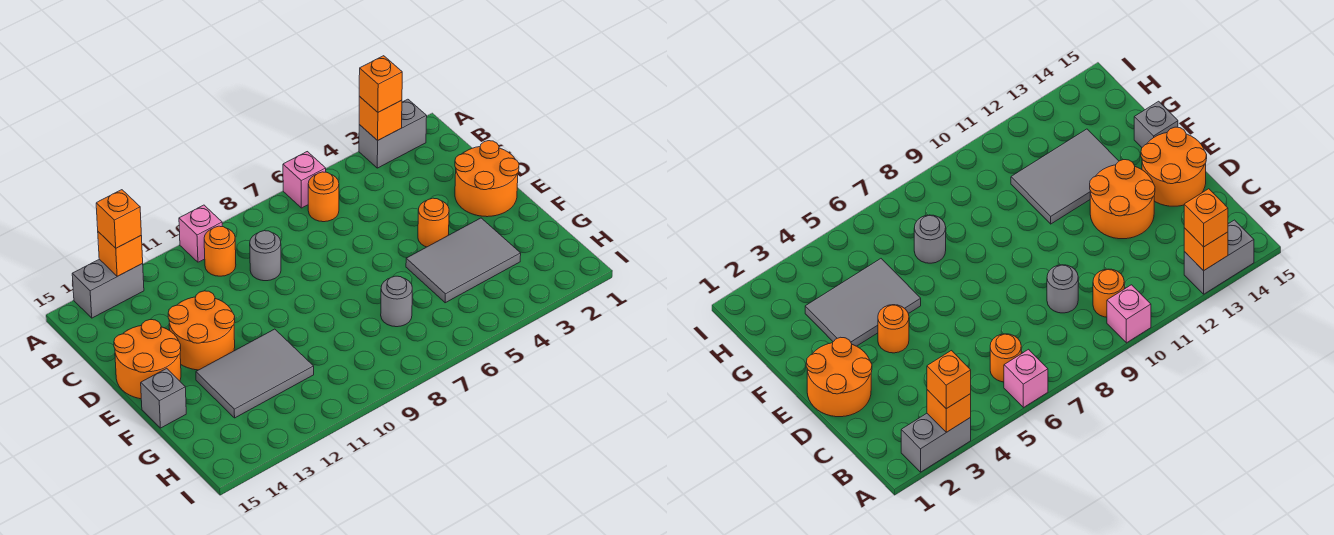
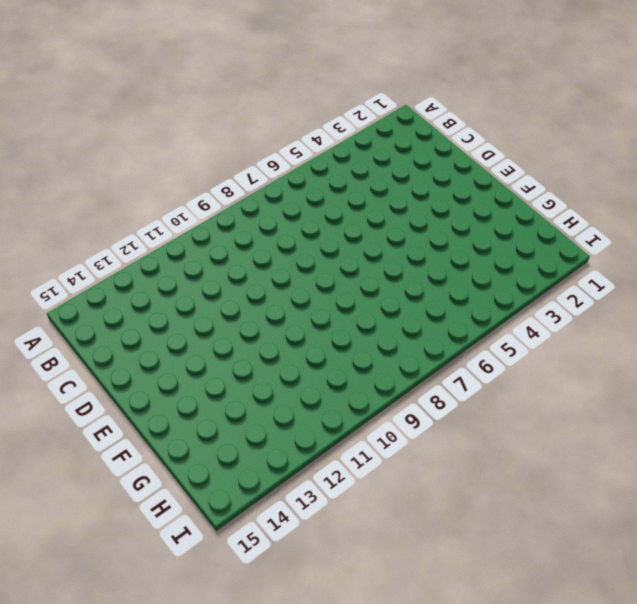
none -> grey brick A2:A3 level 1
none -> pink brick A6 level 1
none -> pink brick A10 level 1

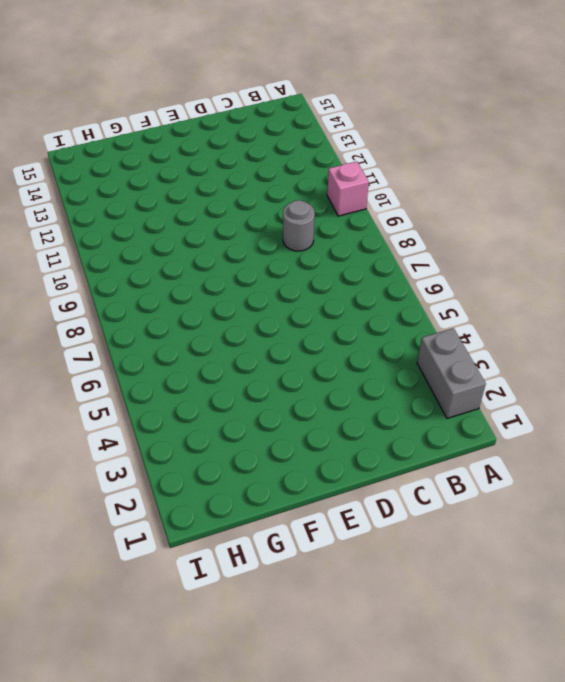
none -> pink brick A6 level 1
none -> grey brick A13:A14 level 1
none -> orange round brick B6 level 1

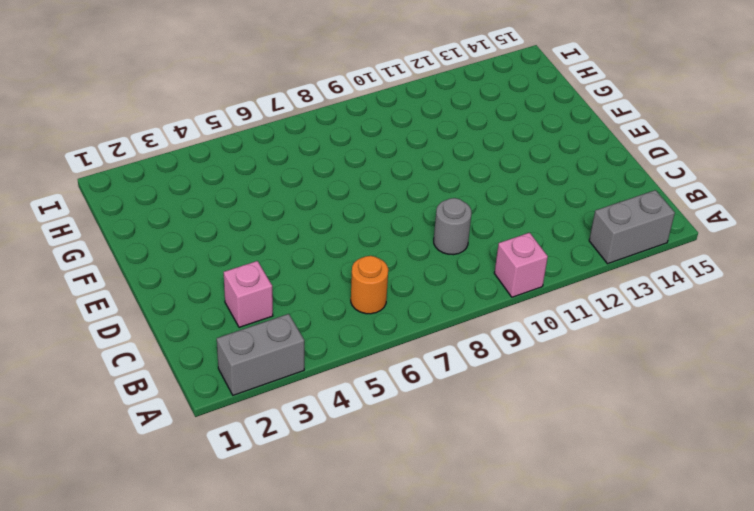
pink brick C3 level 1 -> pink brick A6 level 1
none -> orange round brick B10 level 1
none -> orange round brick D1:E2 level 1
none -> orange round brick D12:E13 level 1

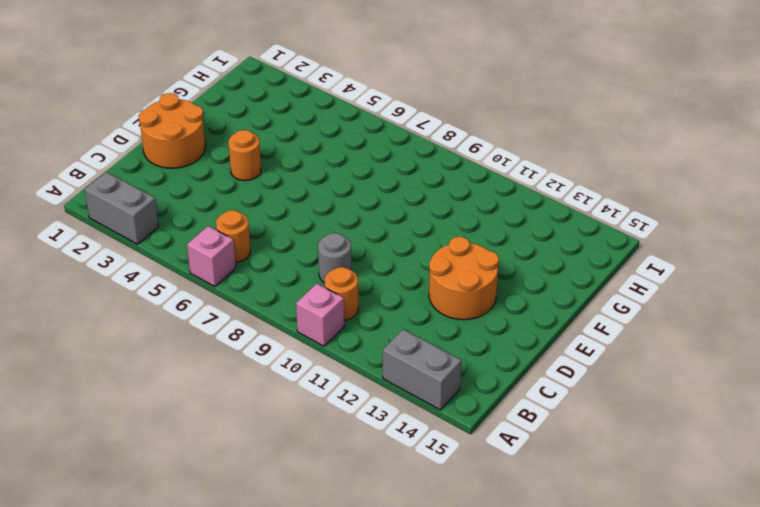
none -> orange round brick D14:E15 level 1
none -> grey tile F3:G5 level 1
none -> grey tile F11:G13 level 1

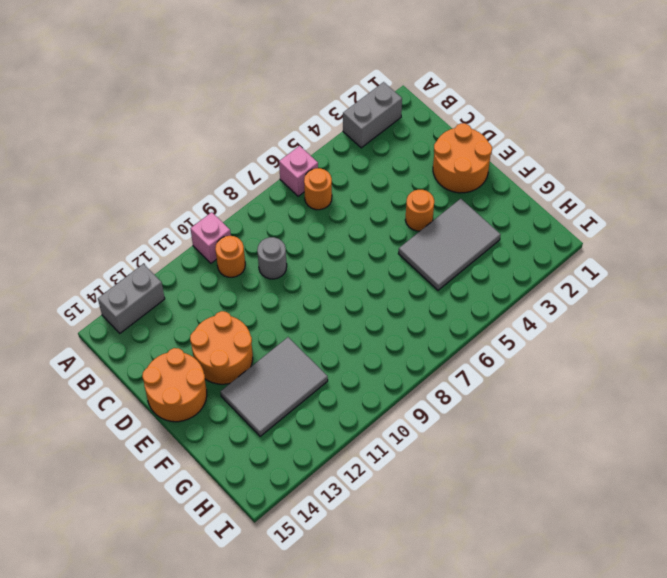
none -> grey brick F15 level 1
none -> grey round brick G7 level 1
none -> orange brick A3 level 2

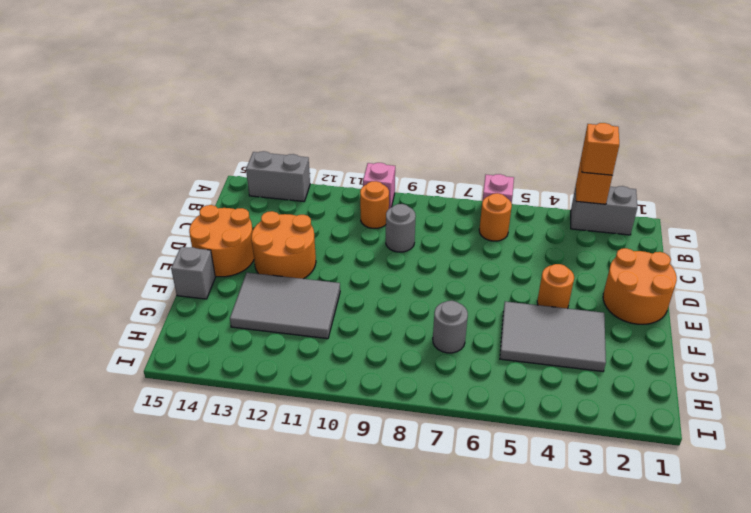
none -> orange brick A13 level 2
none -> orange brick A13 level 3

